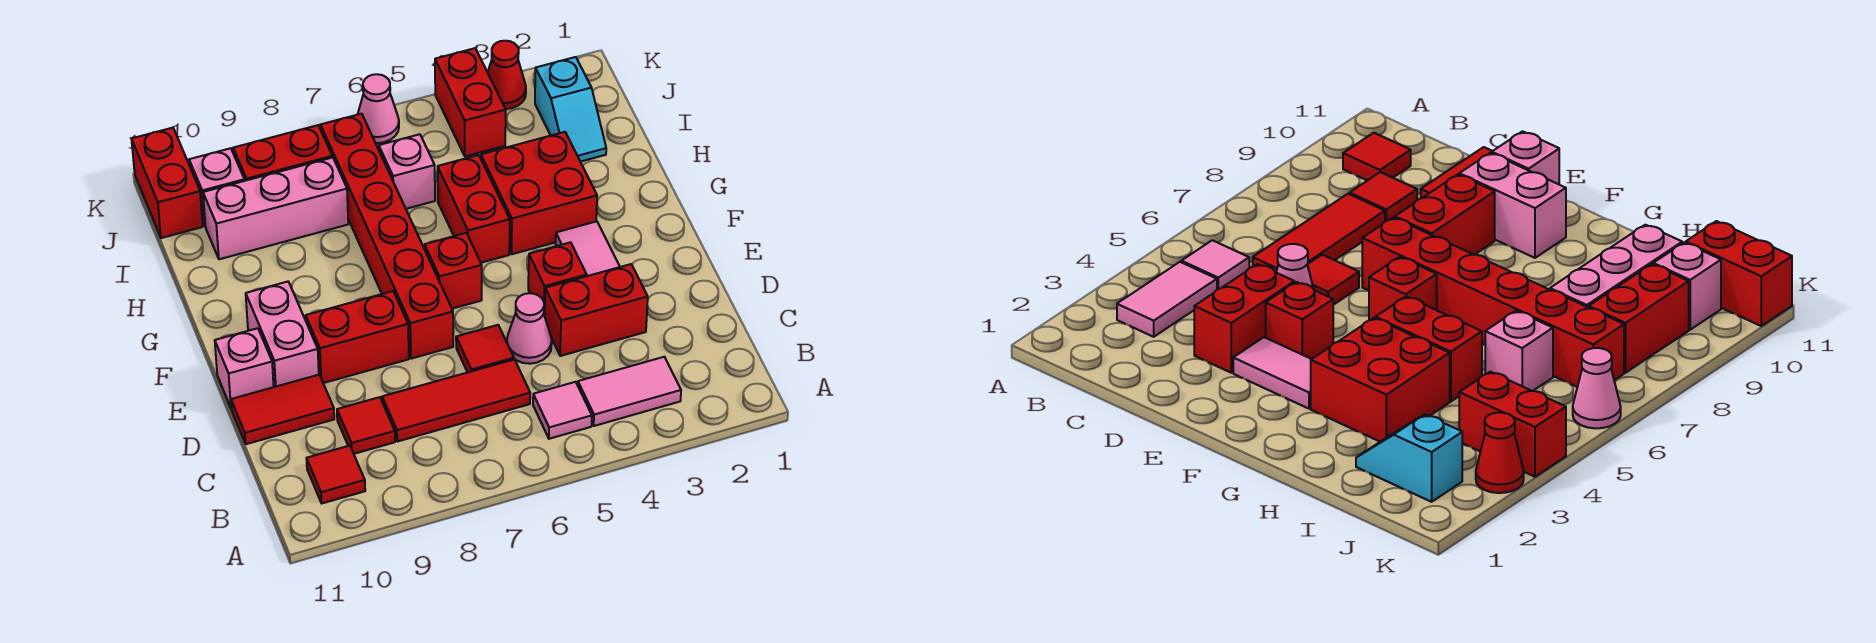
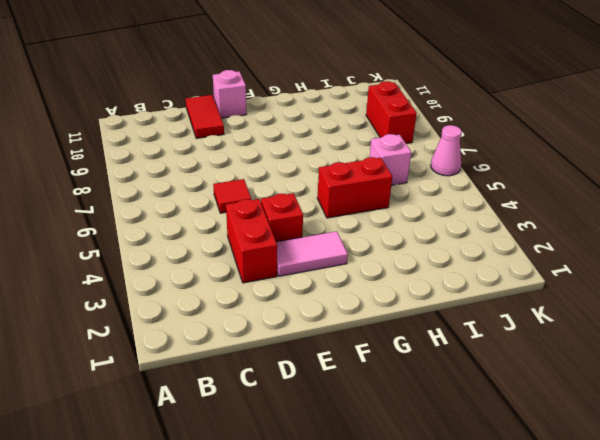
none -> pink tile B3:B4 level 1
none -> pink tile B5 level 1
none -> red tile B10 level 1

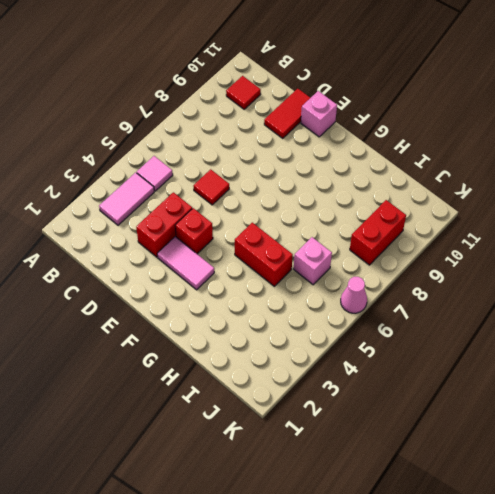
none -> red tile C6:C8 level 1
none -> red tile C9 level 1
none -> pink cone D5 level 1

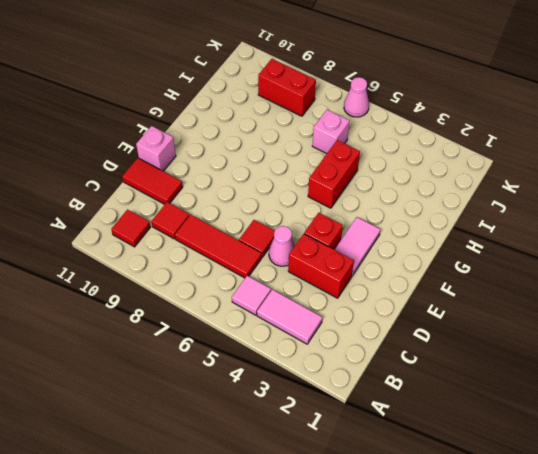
none -> red brick E7:J7 level 1
none -> red brick E8:E9 level 1
none -> pink brick E10:F10 level 1

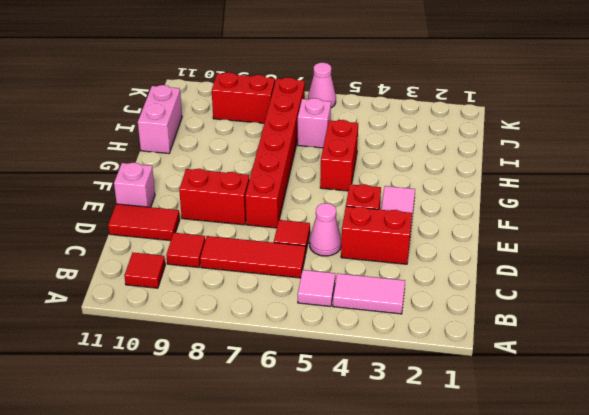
pink brick H11:I11 level 1 -> pink brick E10:F10 level 1
none -> red brick F6 level 1
none -> red brick G3:H4 level 1
none -> cyan slope I2:J2 level 1 top J

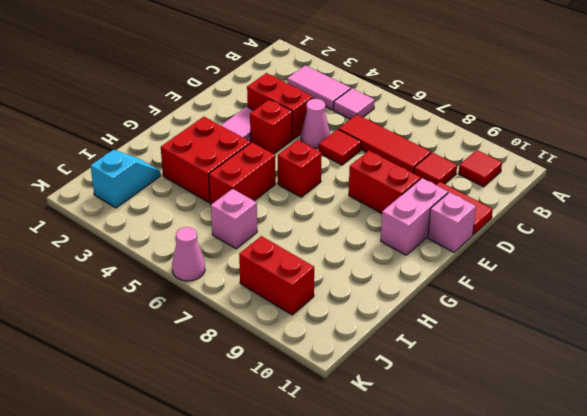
none -> red brick E7:J7 level 1
none -> pink brick I8:I10 level 1
none -> red brick J4:K4 level 1

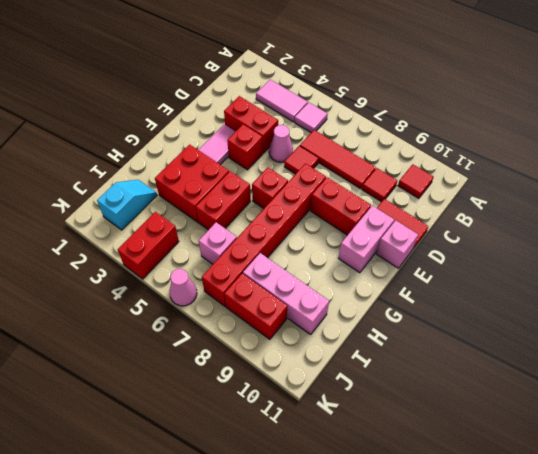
none -> pink brick J10 level 1
none -> red brick J11:K11 level 1
none -> red cone K3 level 1

